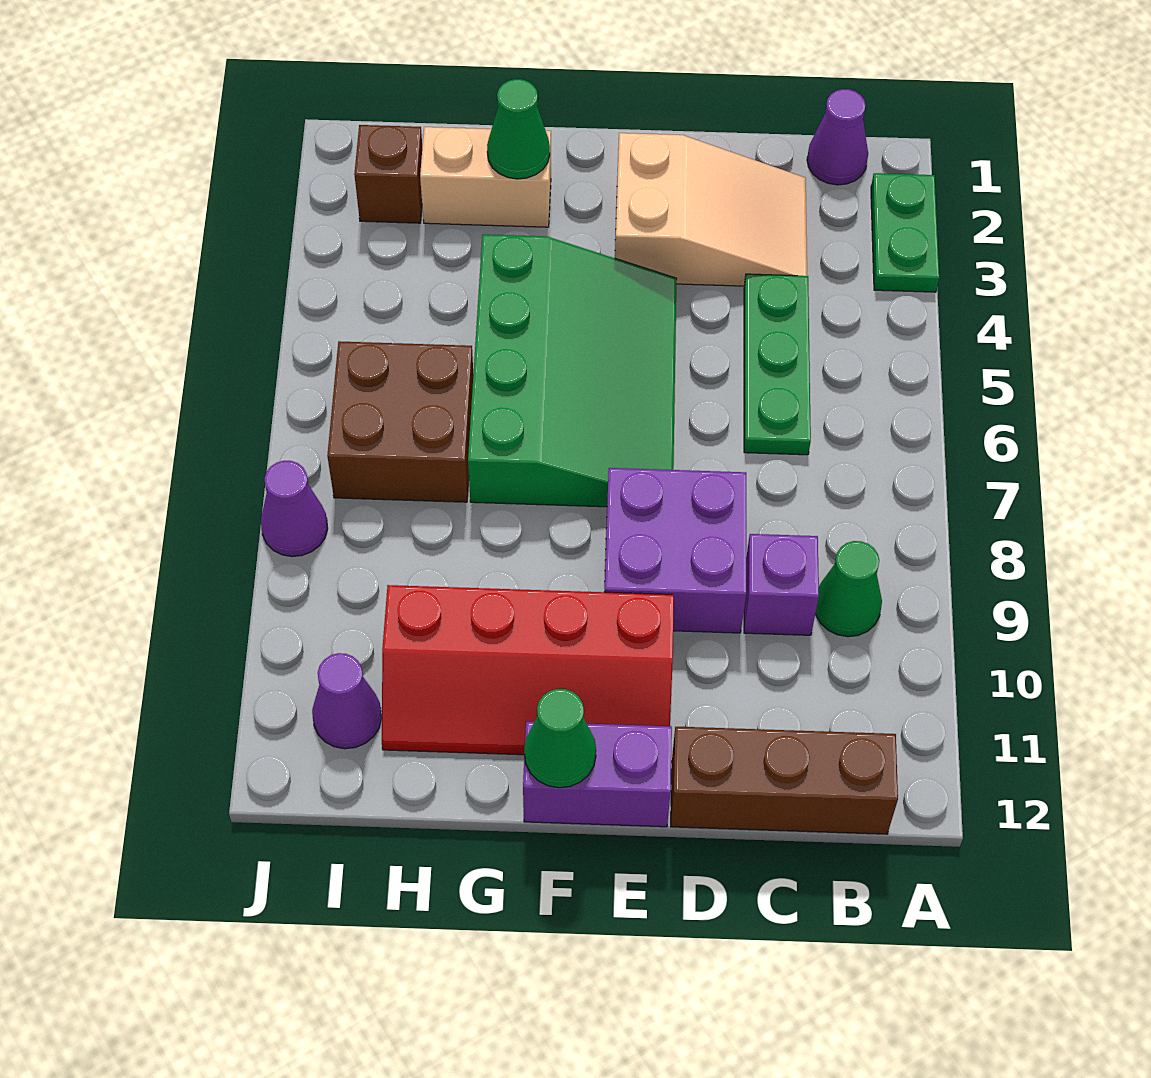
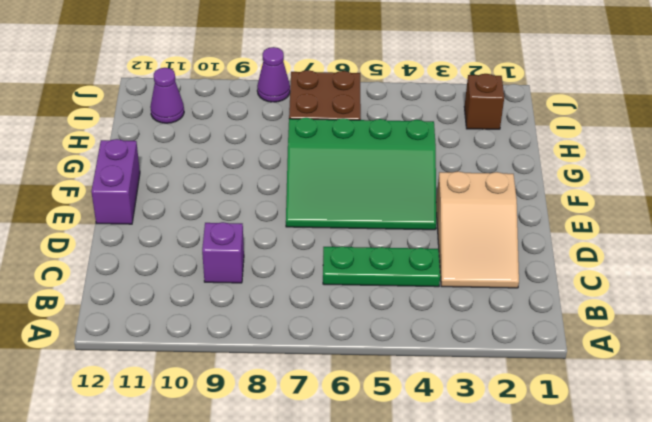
none -> green plate A2:A3 level 1
none -> purple cone B1 level 1
none -> green cone B9 level 1

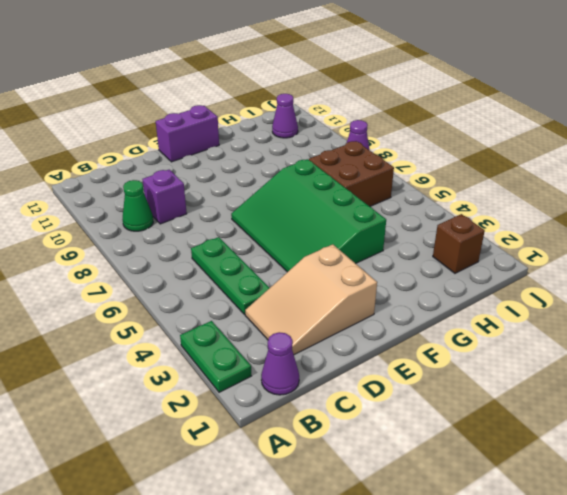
none -> brown brick B12:D12 level 1
none -> purple brick D8:E9 level 1
none -> red slope E10:H11 level 1 top 10

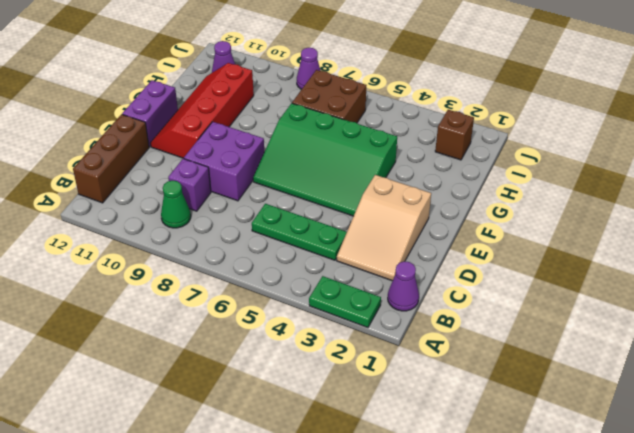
none -> tan brick G2:H2 level 1
none -> green cone F12 level 2
none -> green cone G2 level 2

